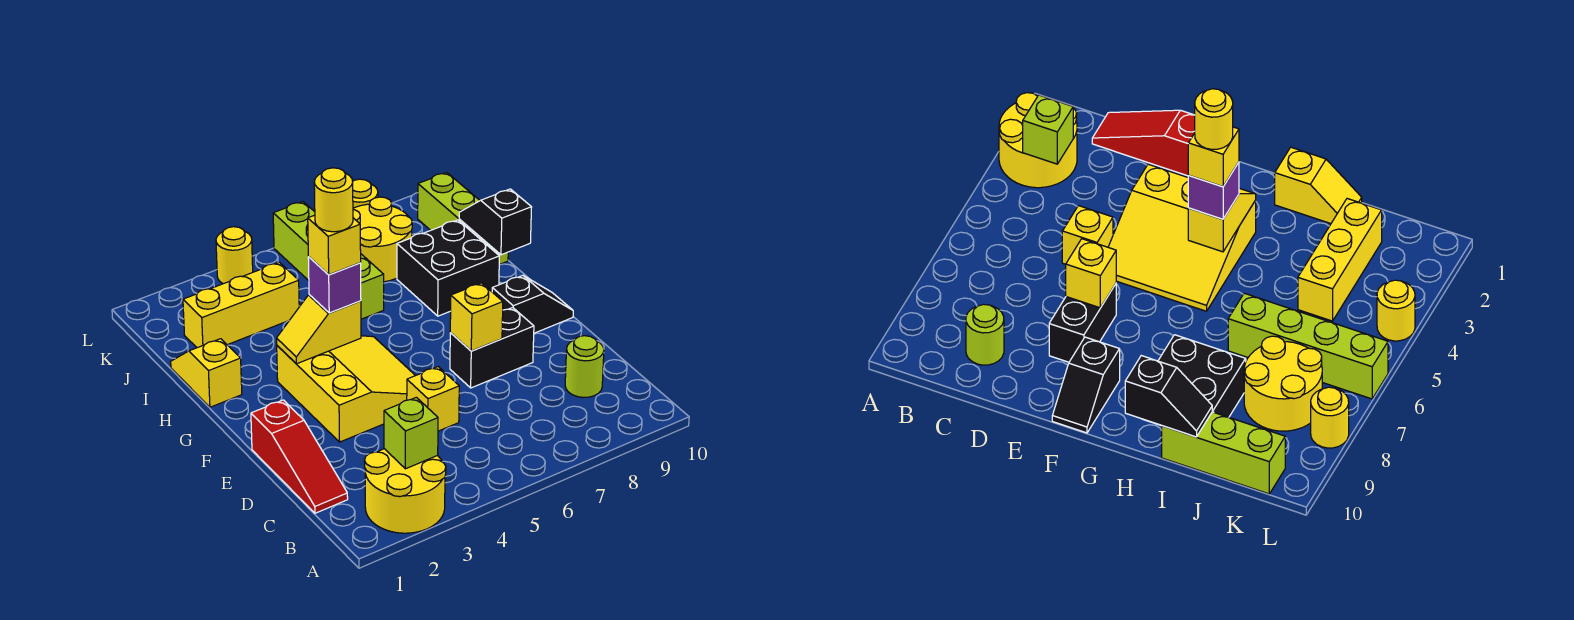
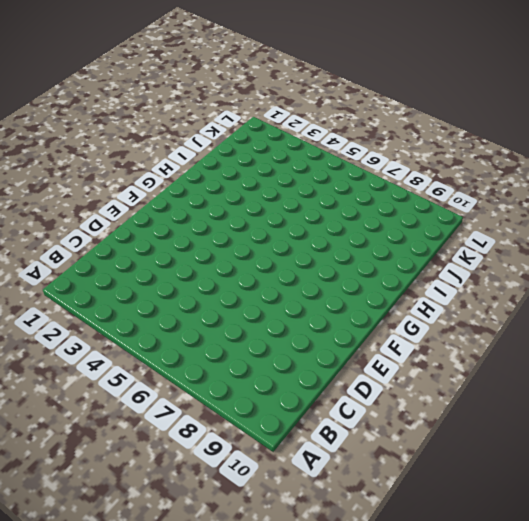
none -> yellow round brick A2:B3 level 1
none -> red slope C1:E1 level 1 top E
none -> lime round brick C9 level 1

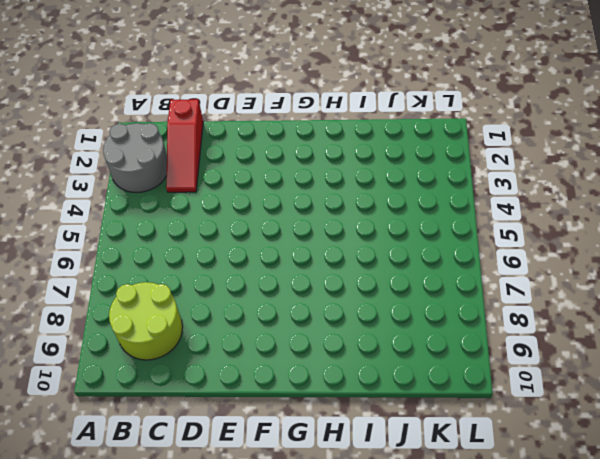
grey round brick A2:B3 level 1 -> yellow round brick A2:B3 level 1
lime round brick B8:C9 level 1 -> lime round brick C9 level 1
red slope C1:C3 level 1 top 1 -> red slope C1:E1 level 1 top E
none -> yellow brick D5 level 1
none -> yellow slope E3:G5 level 1 top 3
none -> black brick E7:E8 level 1

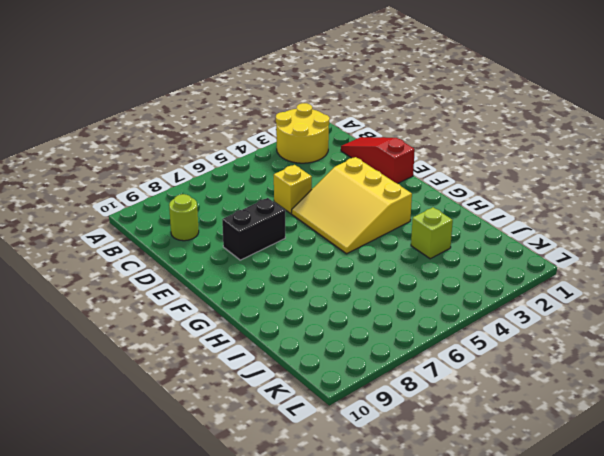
lime brick I3 level 1 -> lime brick B3 level 2
none -> black slope F9:F10 level 1 top 9
none -> yellow slope H1:I1 level 1 top H
none -> black brick H8:I9 level 1

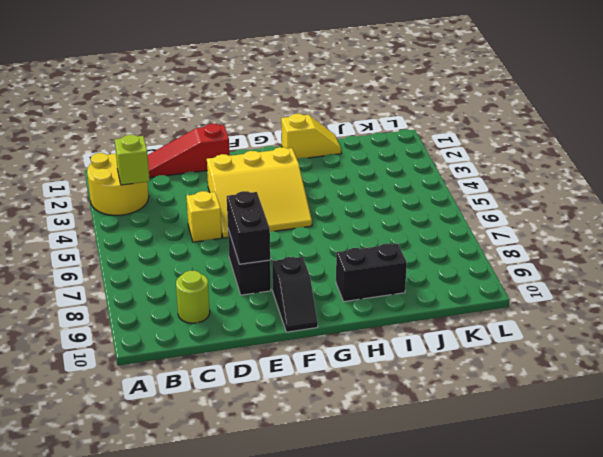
black brick E7:E8 level 2 -> yellow brick E7 level 2
black brick H9:I9 level 1 -> black brick H8:I9 level 1
none -> lime brick I6:L6 level 1
none -> lime brick I10:K10 level 1
none -> yellow brick J2:J4 level 1

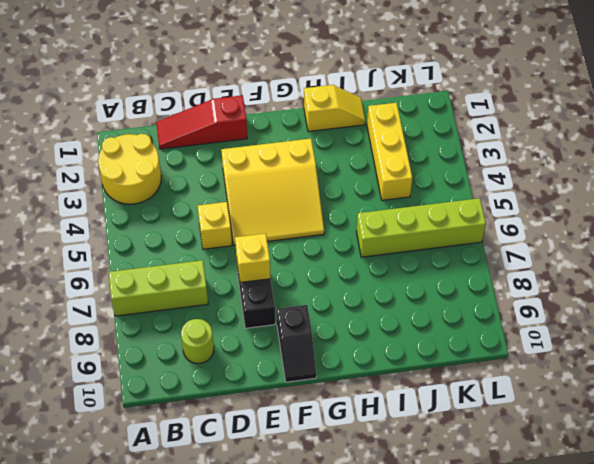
lime brick A7:C7 level 1 -> lime brick I10:K10 level 1
none -> black brick H8:I9 level 1
none -> yellow round brick J7:K8 level 1
none -> yellow round brick L4 level 1

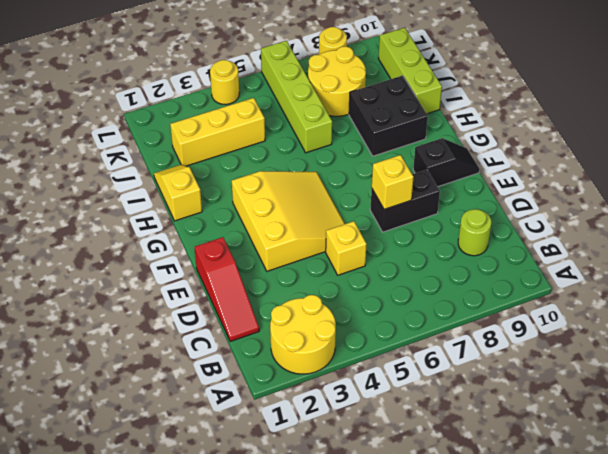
none -> lime brick B3 level 2
none -> yellow slope G3:G4 level 2 top 4
none -> black slope H10:I10 level 2 top H

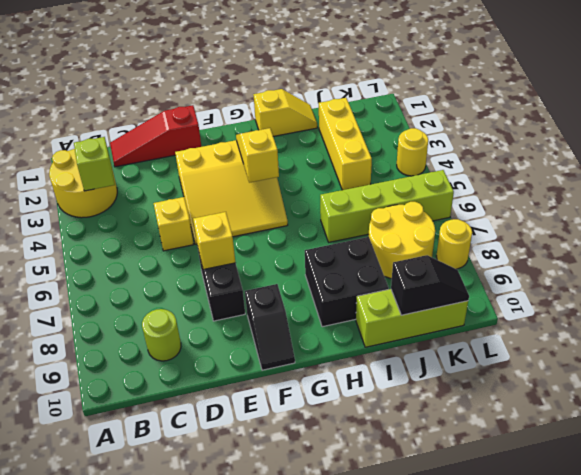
black slope J10:K10 level 2 top J -> black slope H10:I10 level 2 top H
none -> purple brick G4 level 3
none -> yellow brick G4 level 4
none -> yellow round brick G4 level 5

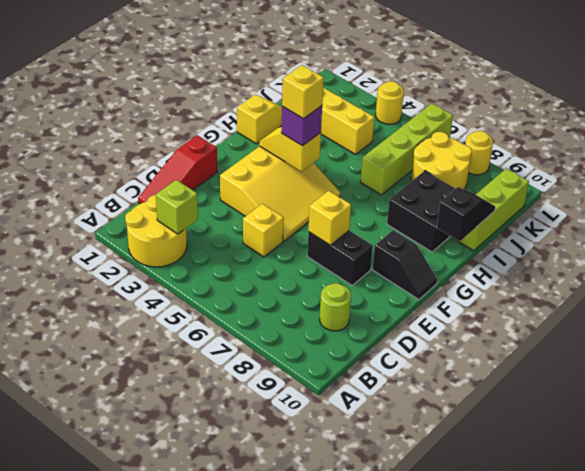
none -> yellow round brick G4 level 5

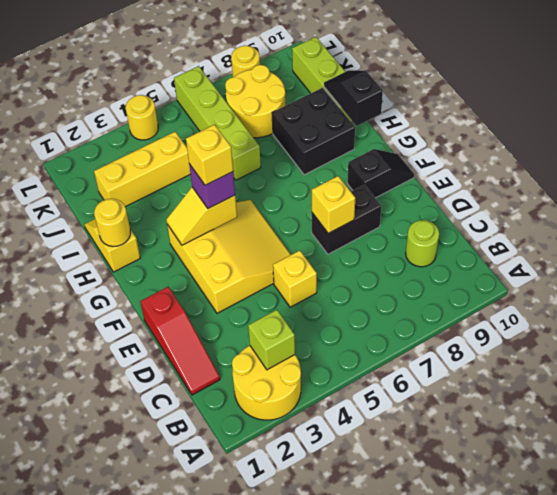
yellow round brick H1 level 2 -> yellow round brick G4 level 5

